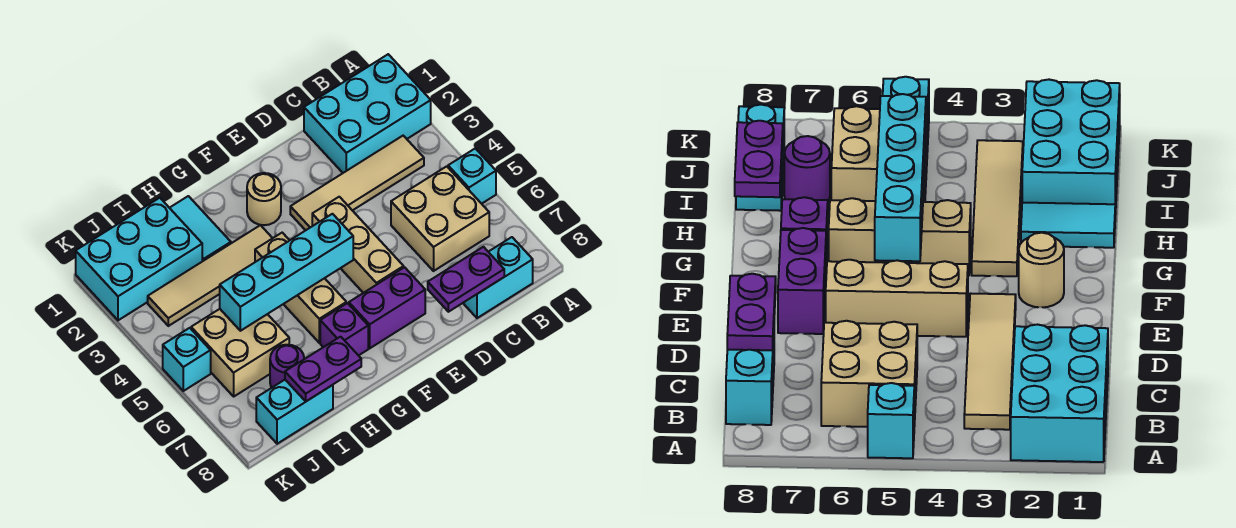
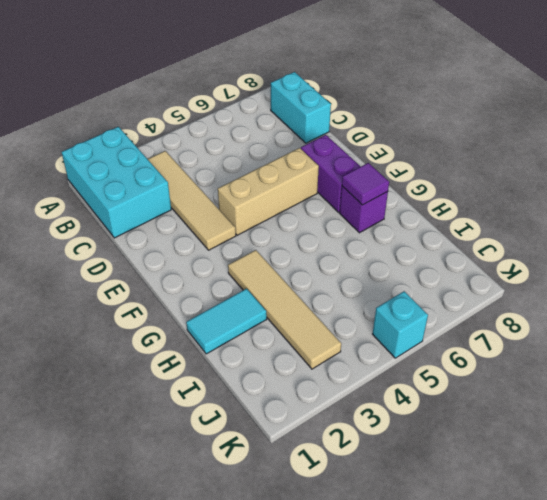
purple tile G7 level 2 -> none
none -> cyan brick A5 level 1
none -> tan brick B5:C6 level 1
none -> tan round brick F2 level 1

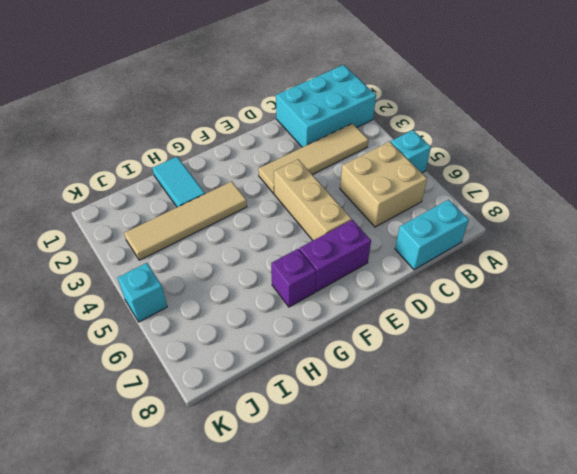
none -> tan round brick F2 level 1
none -> tan brick G4:G6 level 1
none -> cyan brick I1:K2 level 1

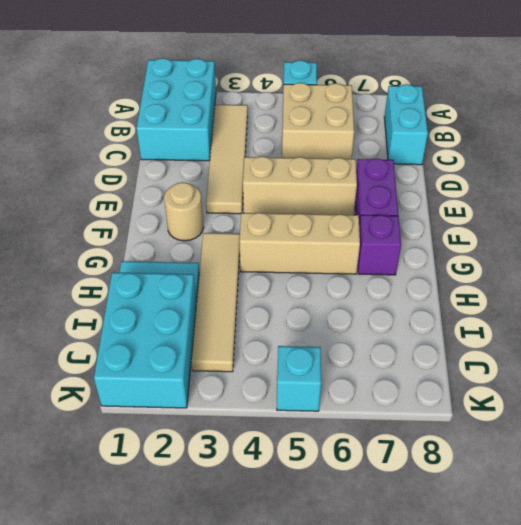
none -> tan brick I5:J6 level 1
none -> purple round brick I7 level 1
none -> cyan brick I8:J8 level 1

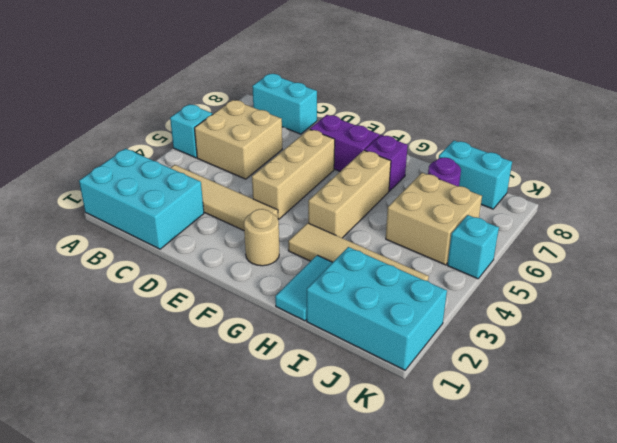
none -> purple plate C8:D8 level 2
none -> cyan brick F5:I5 level 2
none -> purple plate H8:I8 level 2

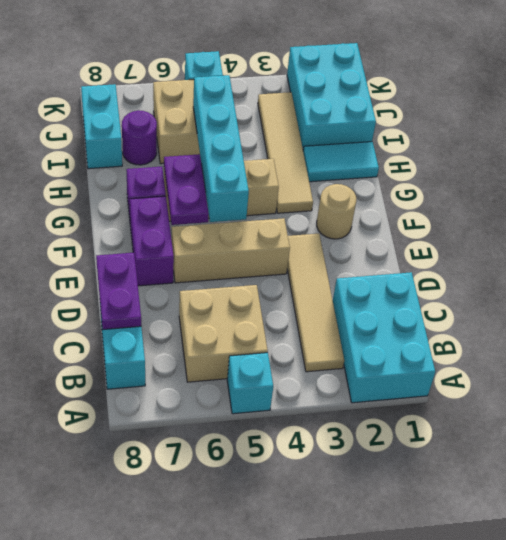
purple plate F6:G6 level 2 -> purple plate H8:I8 level 2

